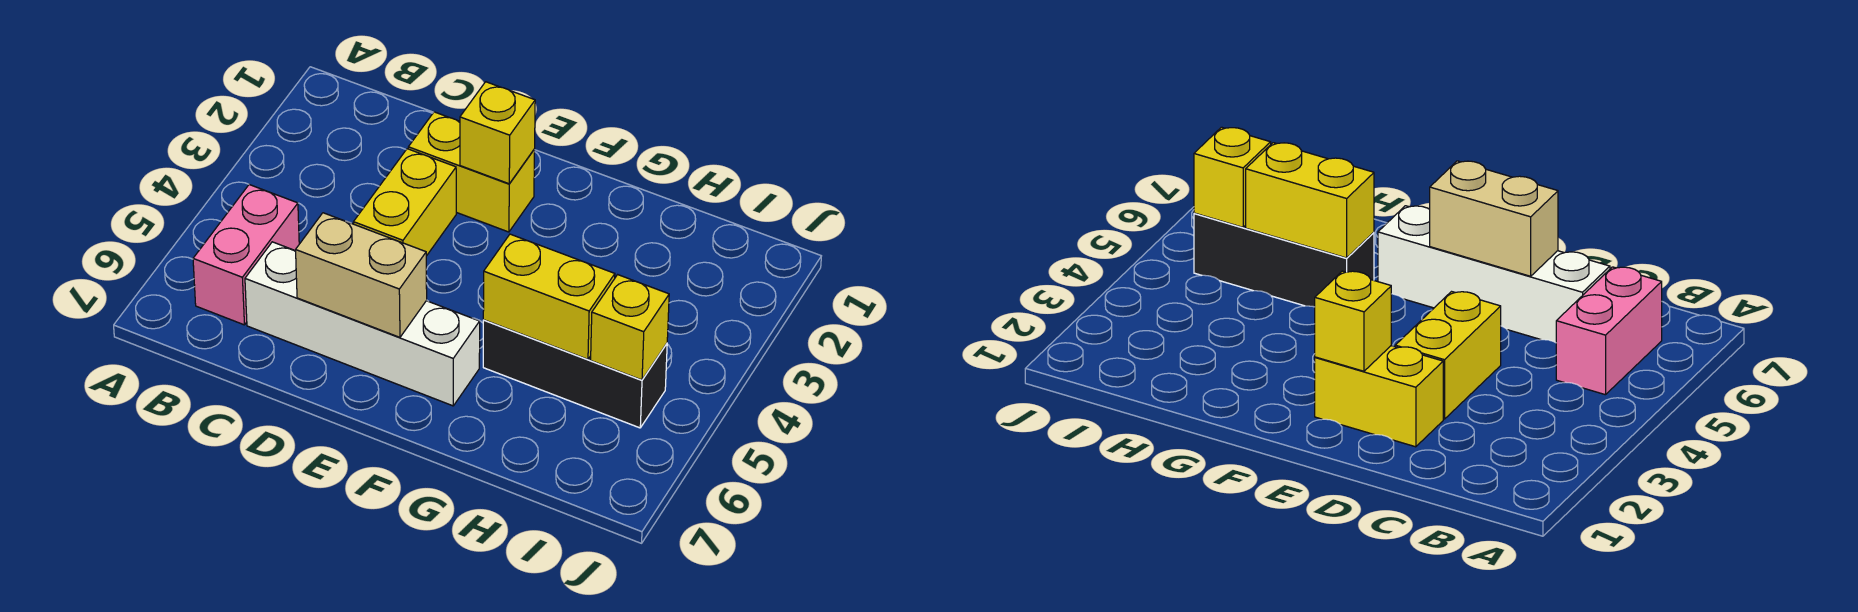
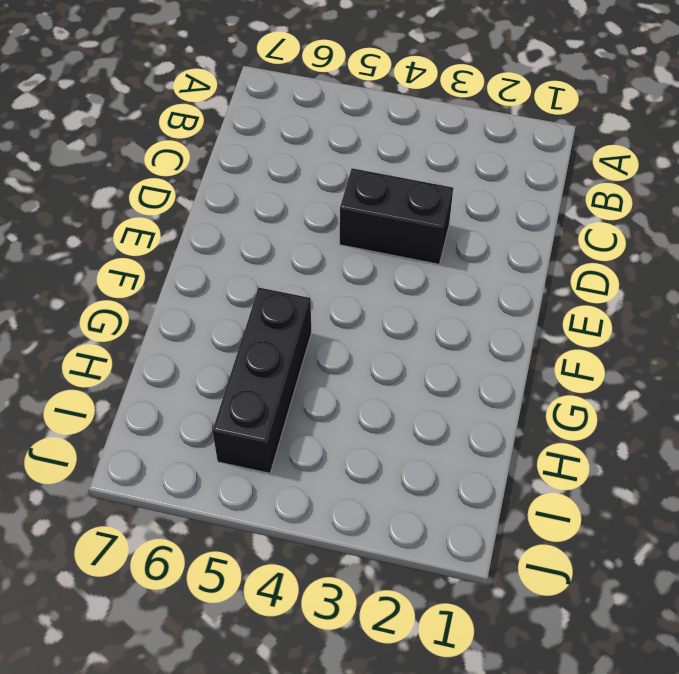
black brick D3:D4 level 1 -> yellow brick D3:D4 level 1
none -> pink brick B5:B6 level 1
none -> white brick C6:F6 level 1

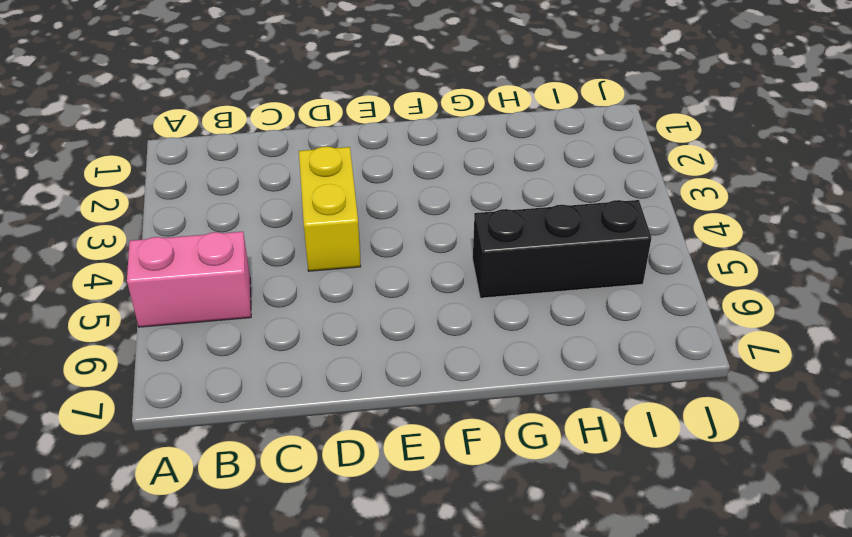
pink brick A5:B5 level 1 -> pink brick B5:B6 level 1
none -> white brick C6:F6 level 1
none -> yellow brick D2:E2 level 1

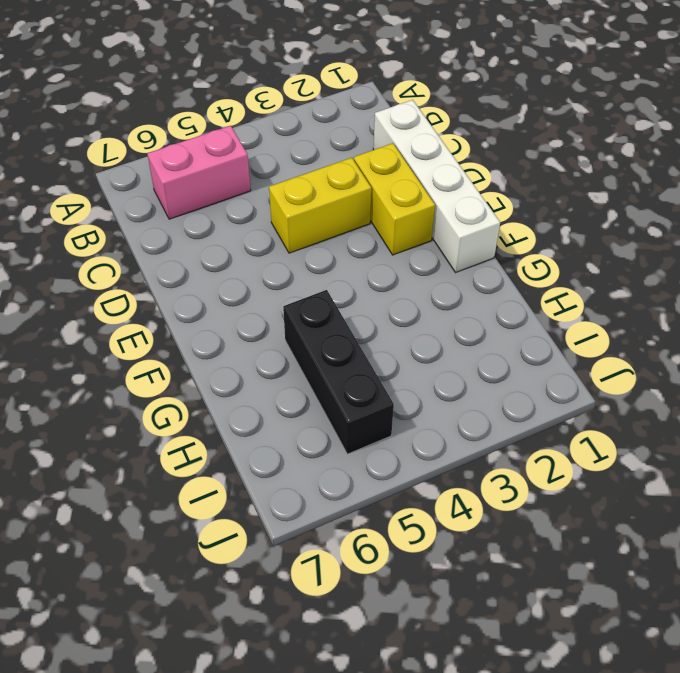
white brick C1:F1 level 1 -> white brick C6:F6 level 1
none -> tan brick D6:E6 level 2
none -> yellow brick E2 level 2

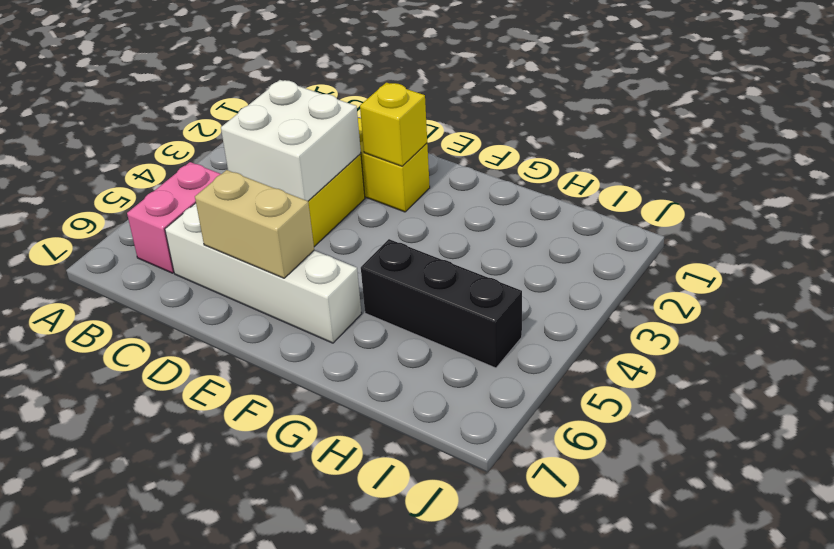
white brick C3:D4 level 2 -> none
none -> yellow brick G5:H5 level 2
none -> yellow brick I5 level 2

